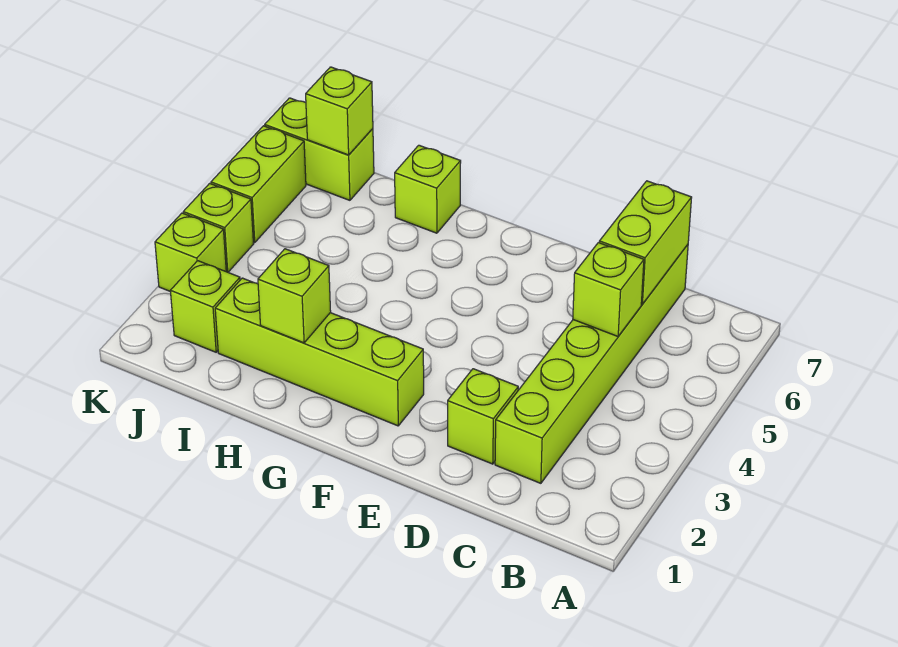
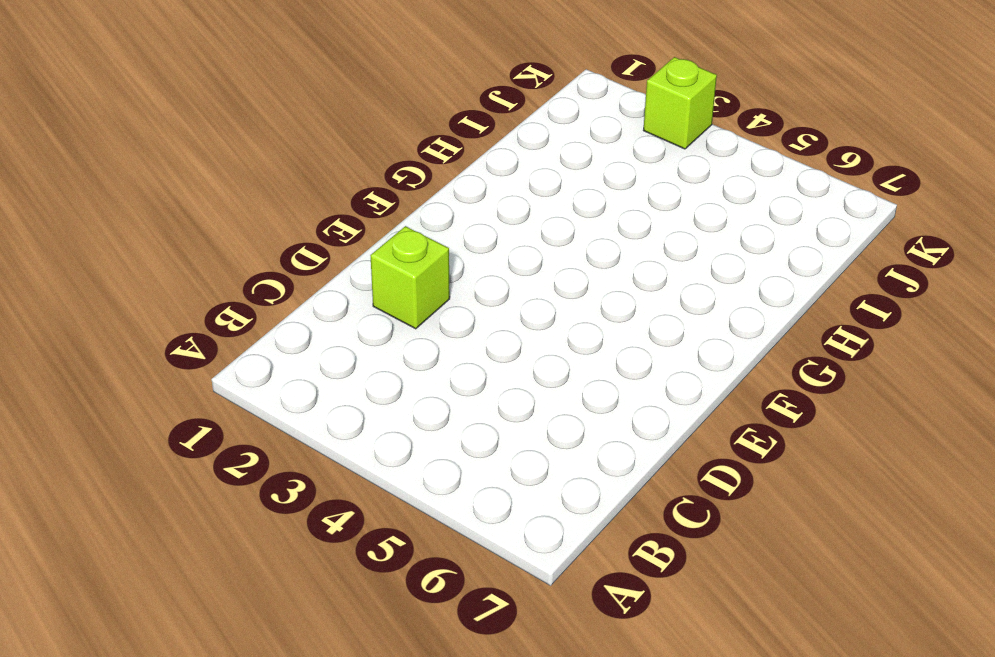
none -> lime brick C2:C7 level 1
none -> lime brick F2:I2 level 1
none -> lime brick H7 level 1

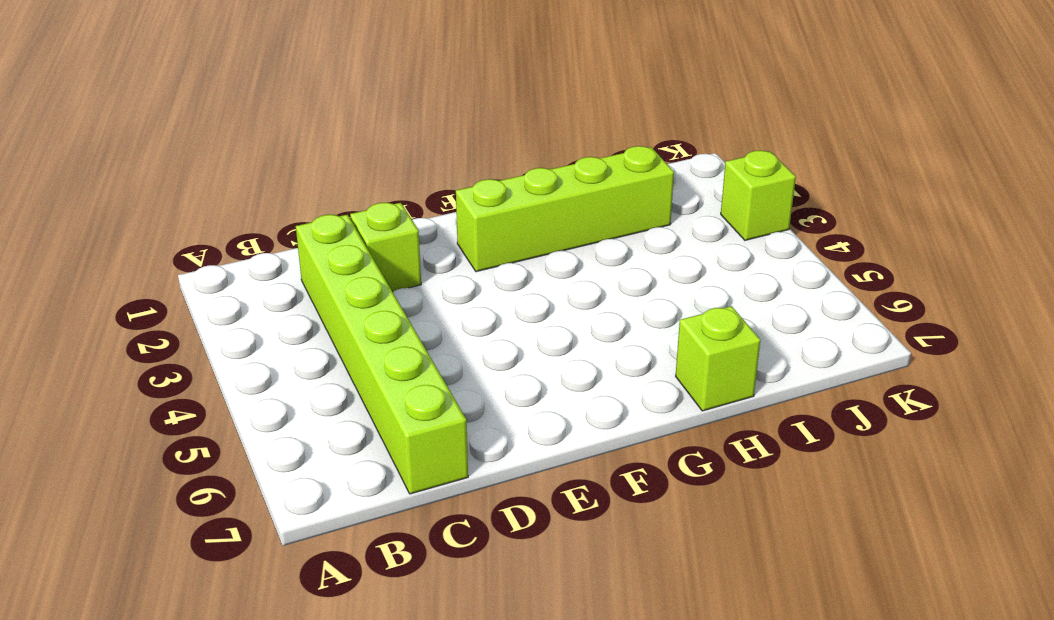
none -> lime brick J2 level 1
none -> lime brick J7:K7 level 1
none -> lime brick K4 level 1

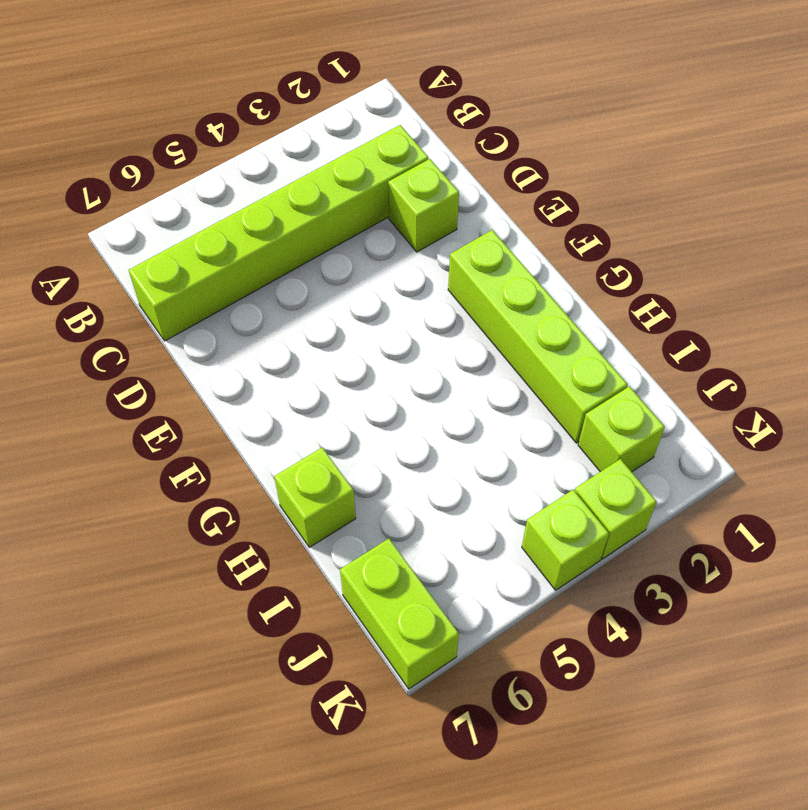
none -> lime brick K5:K6 level 1
none -> lime brick C5 level 2
none -> lime brick C6:C7 level 2

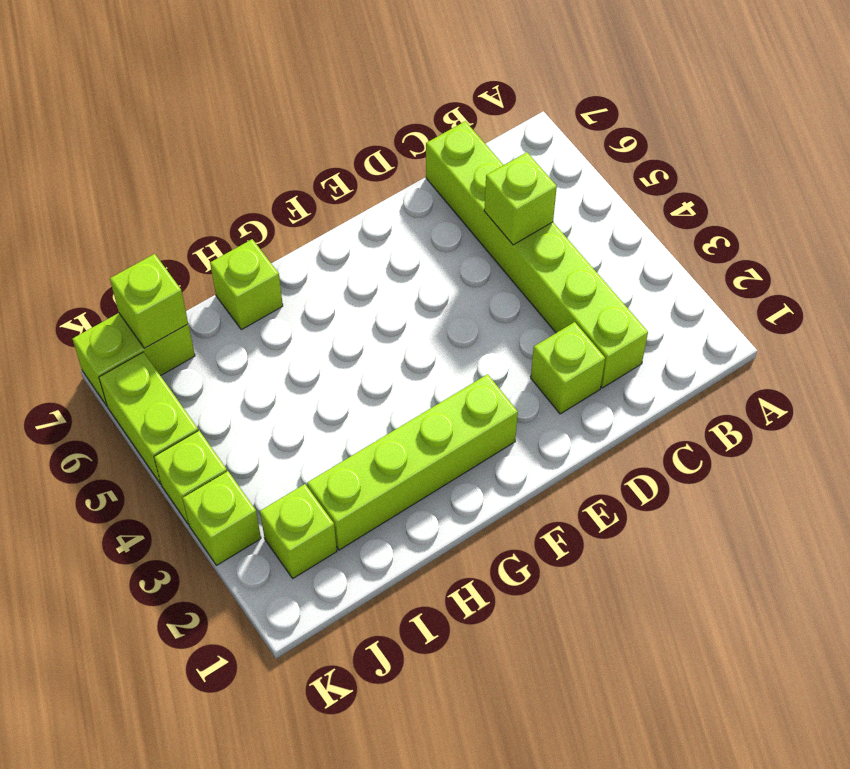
none -> lime brick C6:C7 level 2
none -> lime brick H2 level 2

